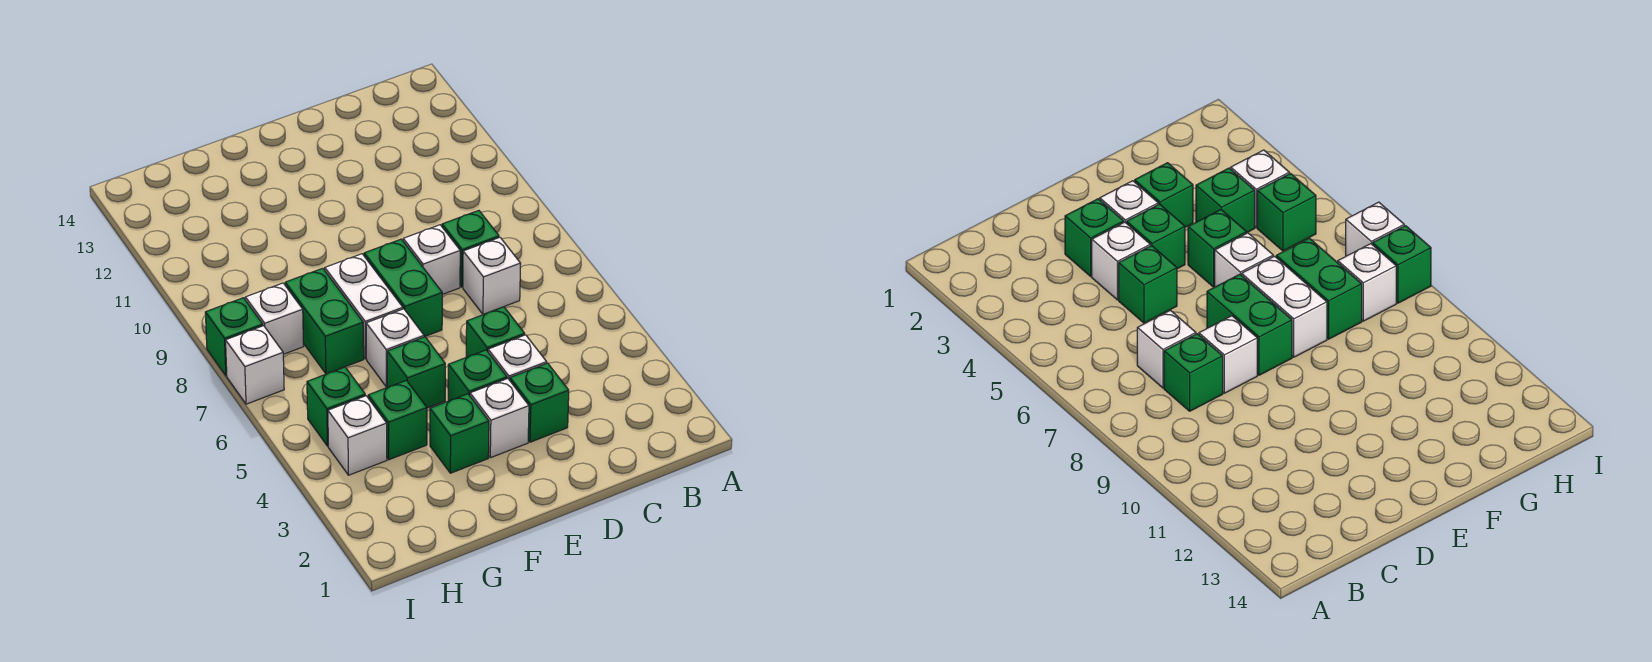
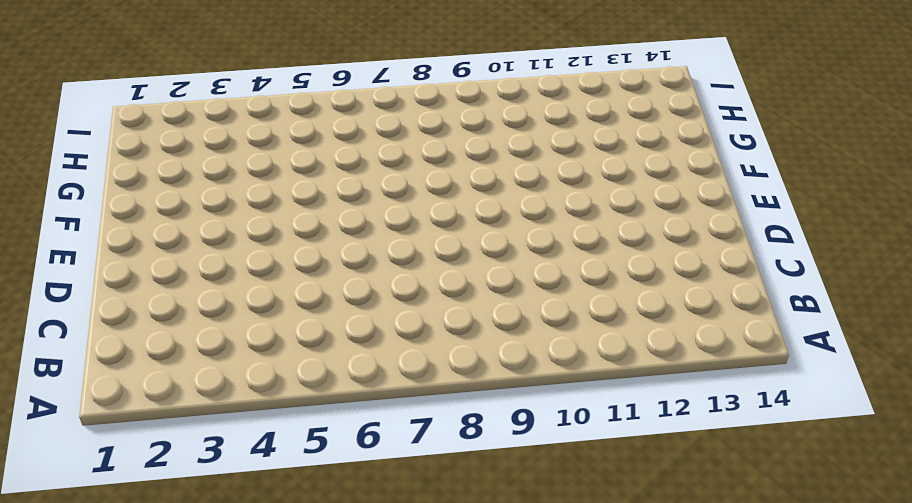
none -> white brick C7 level 1
none -> green brick C8 level 1
none -> green brick D3 level 1

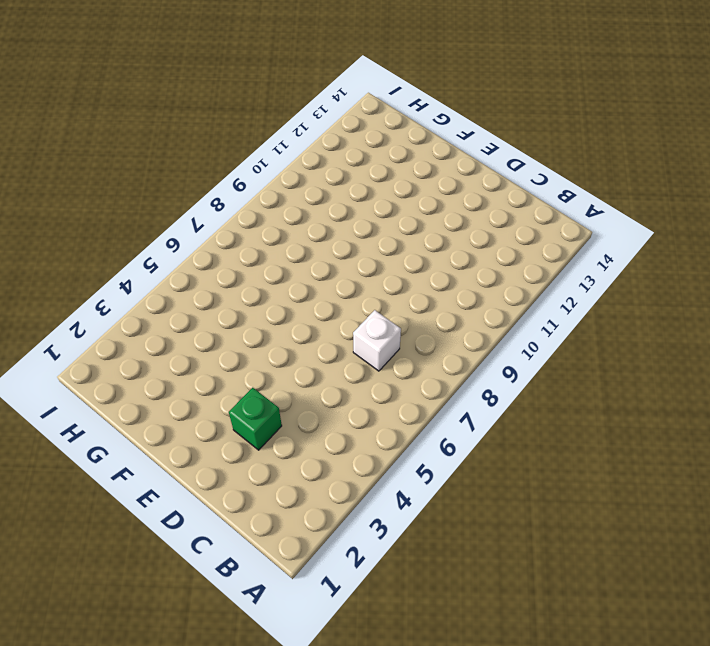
none -> green brick C8 level 1
none -> white brick D4 level 1
none -> green brick D5 level 1

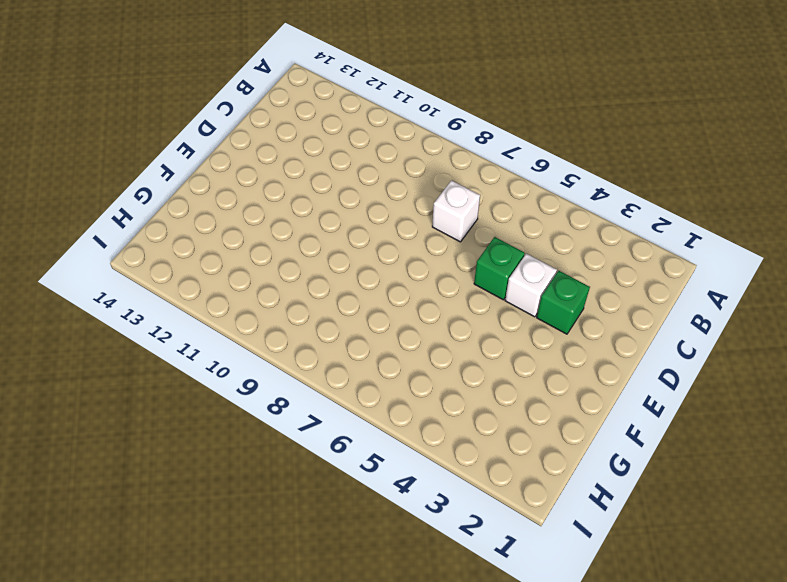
none -> green brick C8 level 1
none -> white brick D8 level 1
none -> white brick E3 level 1

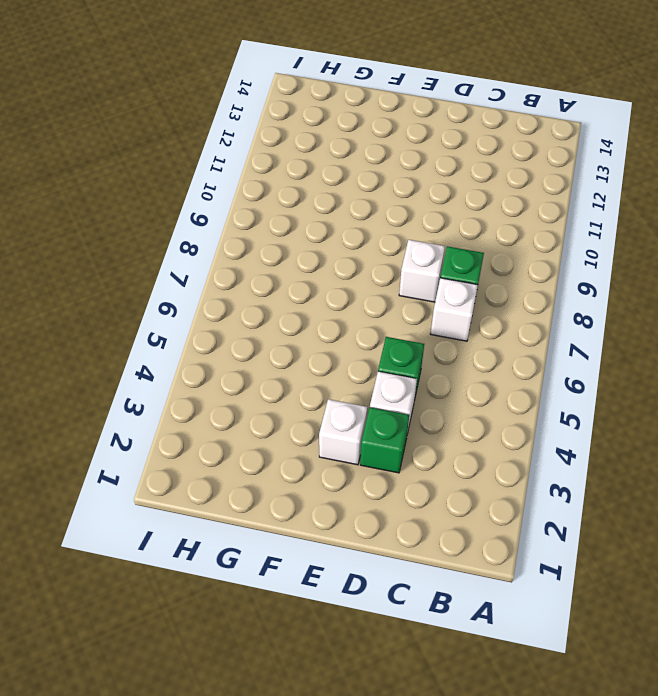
none -> green brick E4 level 1
none -> green brick E7:E8 level 1
none -> green brick F3 level 1

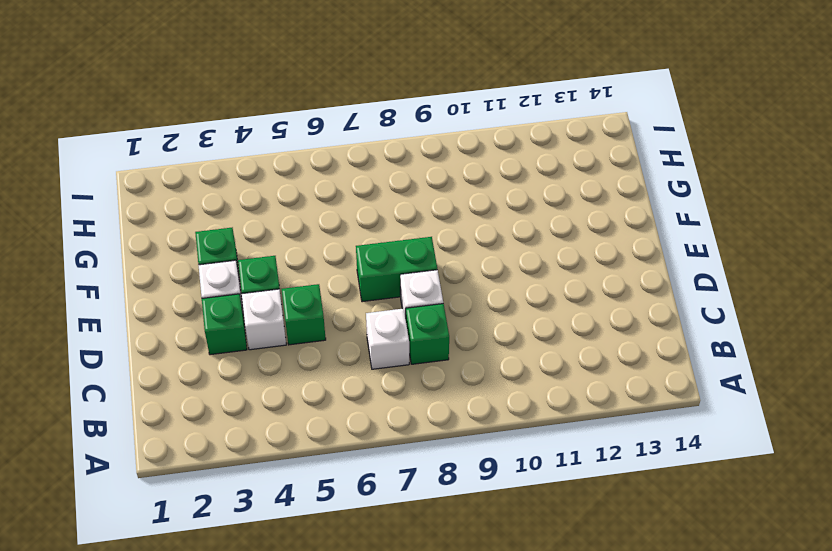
none -> green brick F5 level 1
none -> white brick F6 level 1
none -> white brick F7:F8 level 1

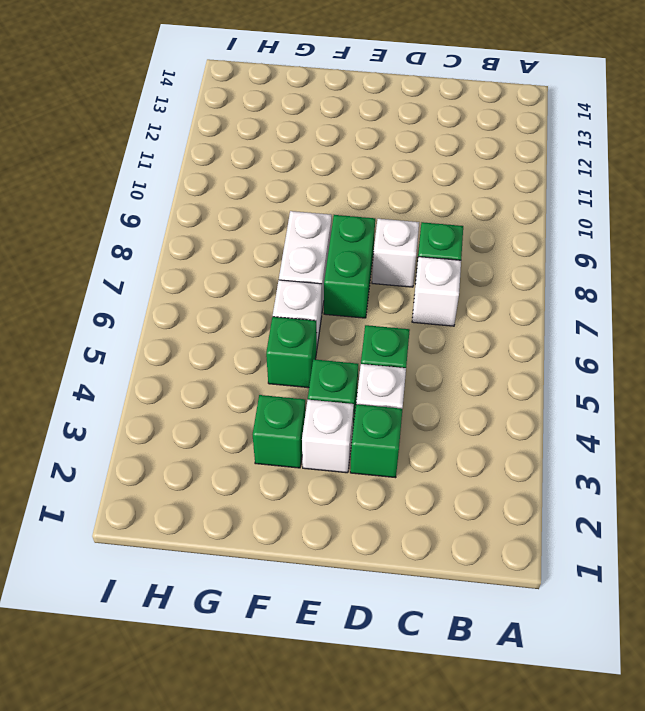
none -> green brick G4 level 1
none -> green brick G7:G8 level 1
none -> white brick H4 level 1

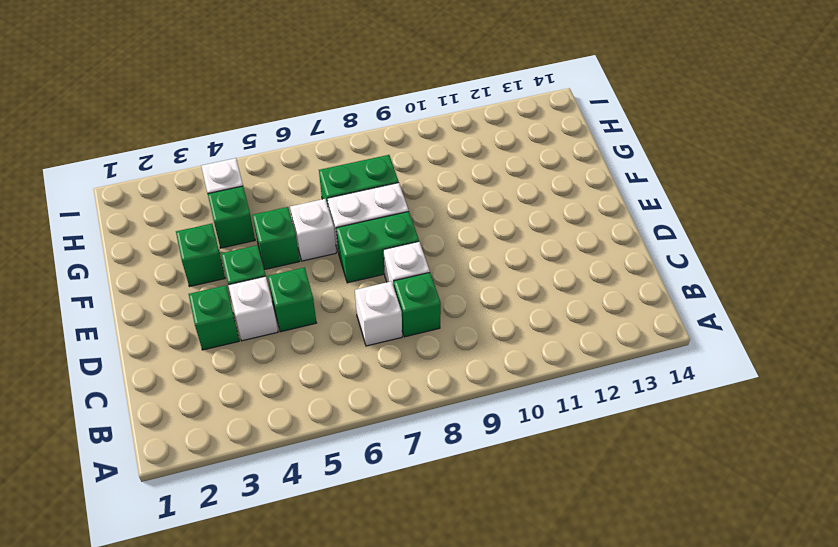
none -> white brick E3 level 1
none -> green brick H5 level 1
none -> white brick H8 level 1

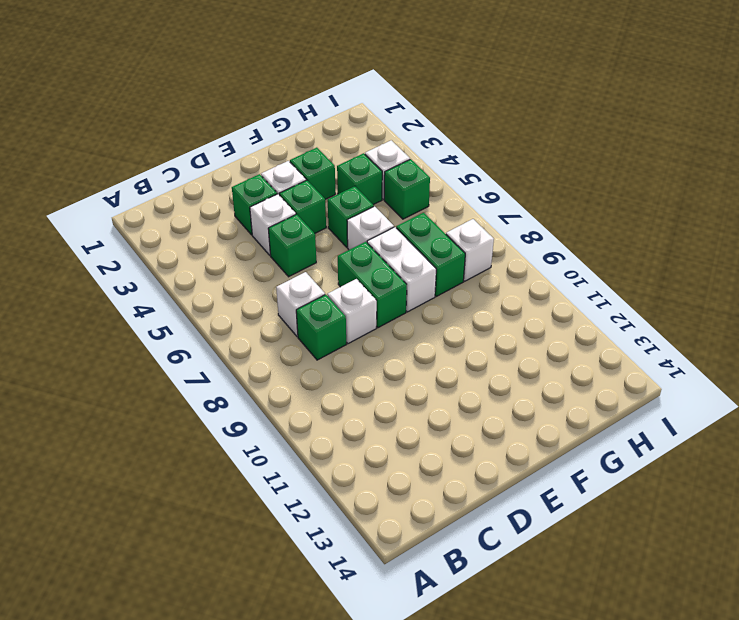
none -> white brick I7 level 1
none -> green brick I8 level 1

